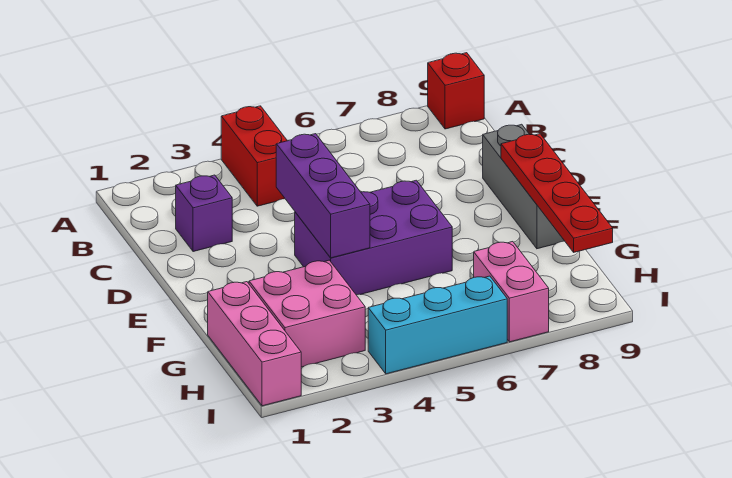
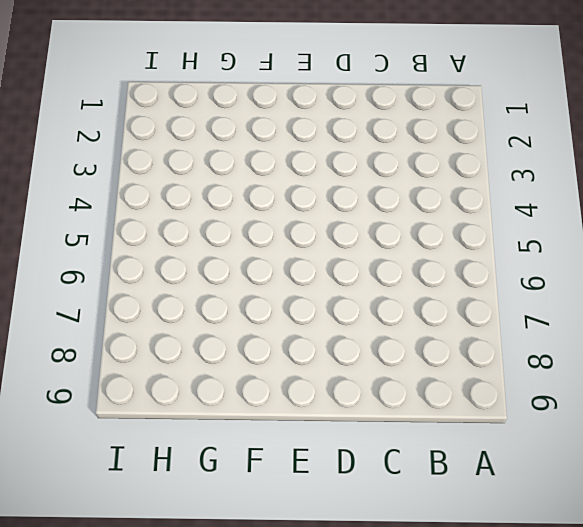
none -> red brick A4:B4 level 1
none -> red brick A9 level 1

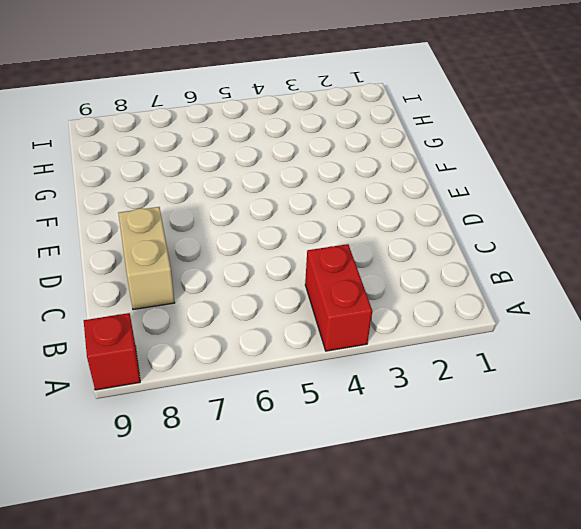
tan brick C8:D8 level 1 -> none
none -> purple brick C2 level 1
none -> grey brick D9:F9 level 1

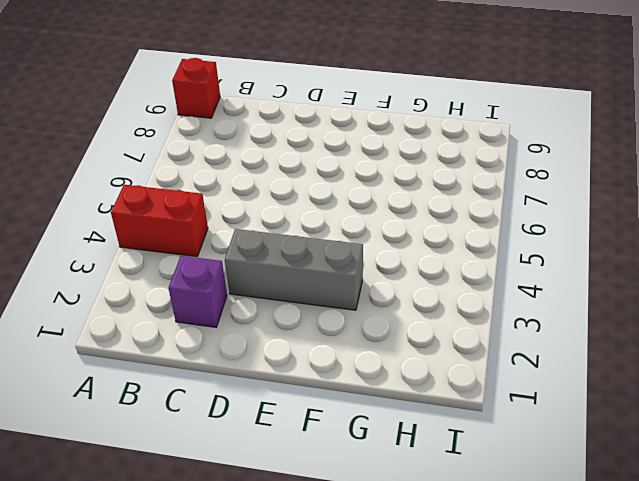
grey brick D3:F3 level 1 -> grey brick D9:F9 level 1
none -> purple brick E4:F6 level 1
none -> pink brick G1:I1 level 1

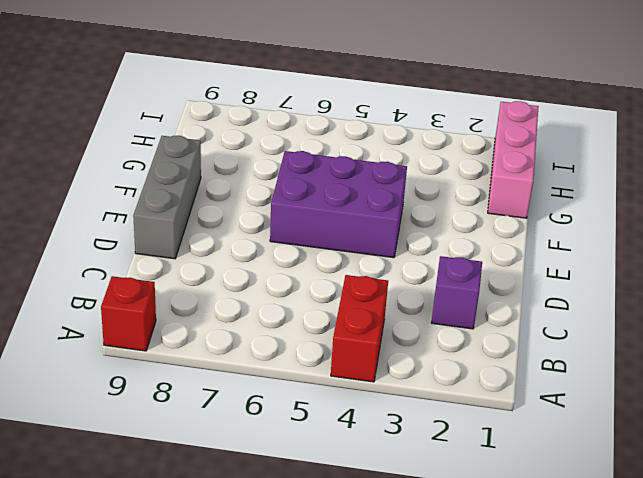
none -> pink brick G2:H3 level 1
none -> pink brick H7:I7 level 1

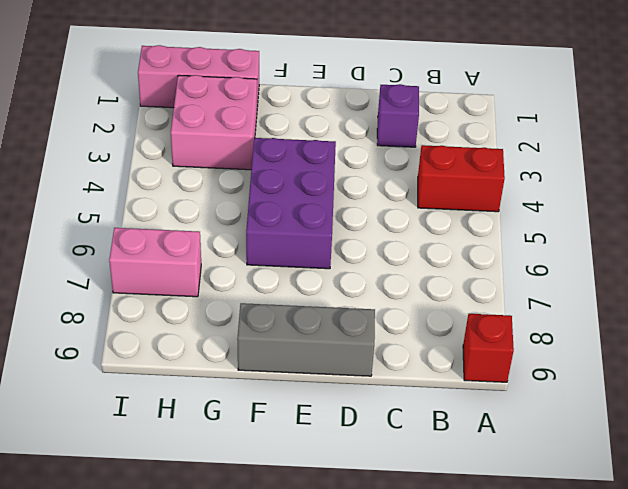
none -> cyan brick I4:I6 level 1
none -> purple brick D4:F4 level 2

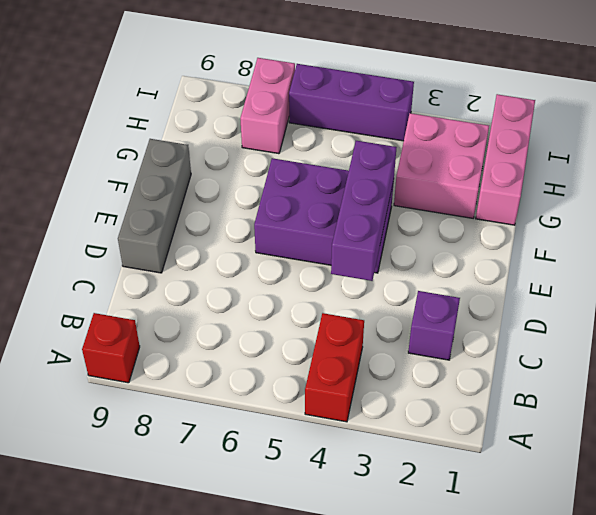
purple brick I4:I6 level 1 -> cyan brick I4:I6 level 1
none -> red plate E9:H9 level 2

